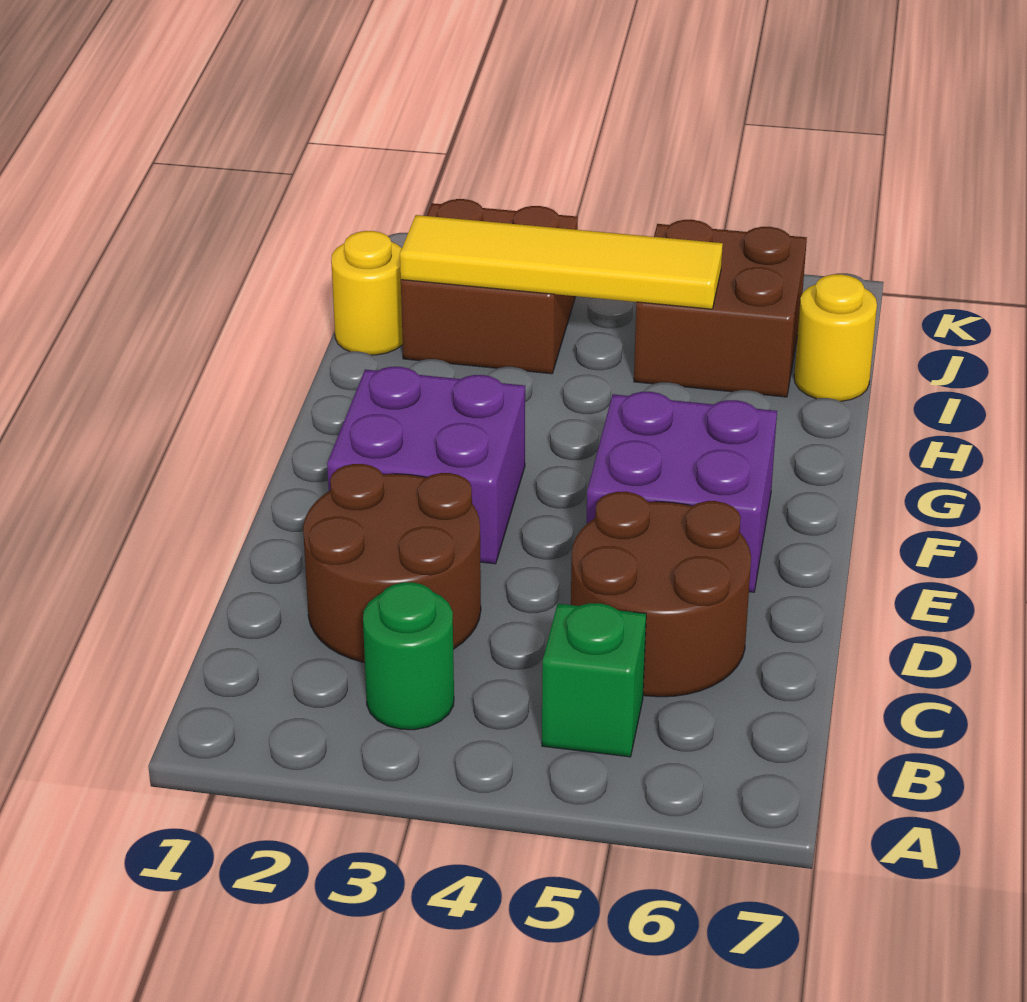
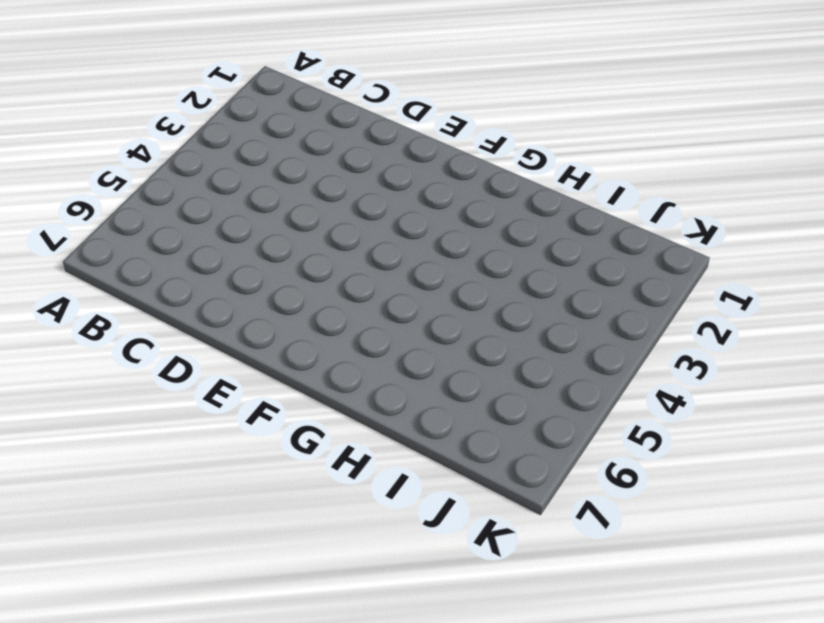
none -> green round brick B3 level 1
none -> green brick B5 level 1

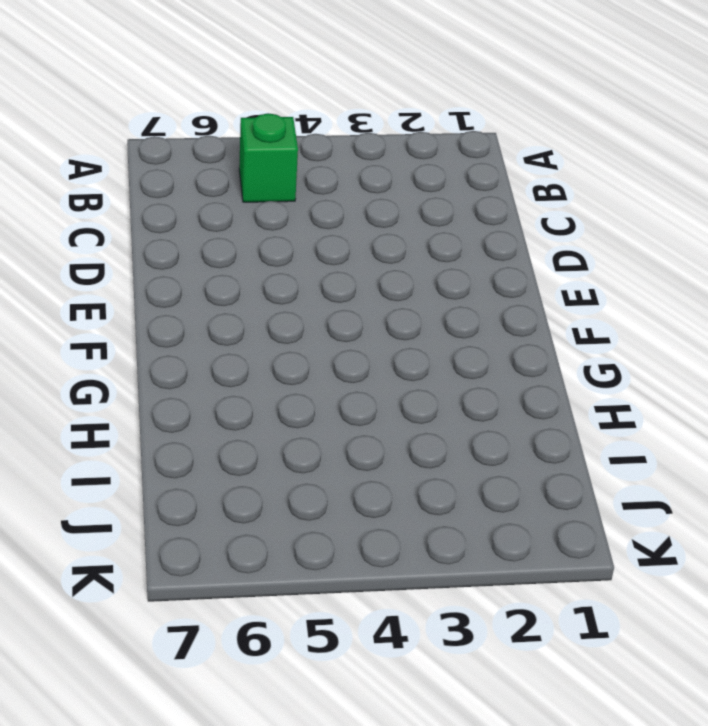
none -> green round brick B3 level 1
none -> brown round brick C2:D3 level 1

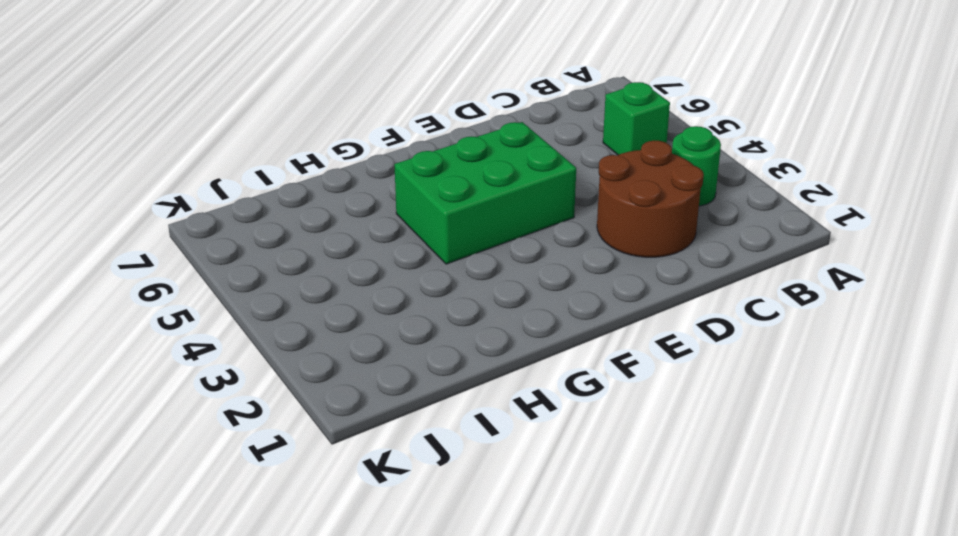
green brick E4:G5 level 1 -> purple brick E5:F6 level 1
none -> brown round brick C5:D6 level 1
none -> purple brick E2:F3 level 1

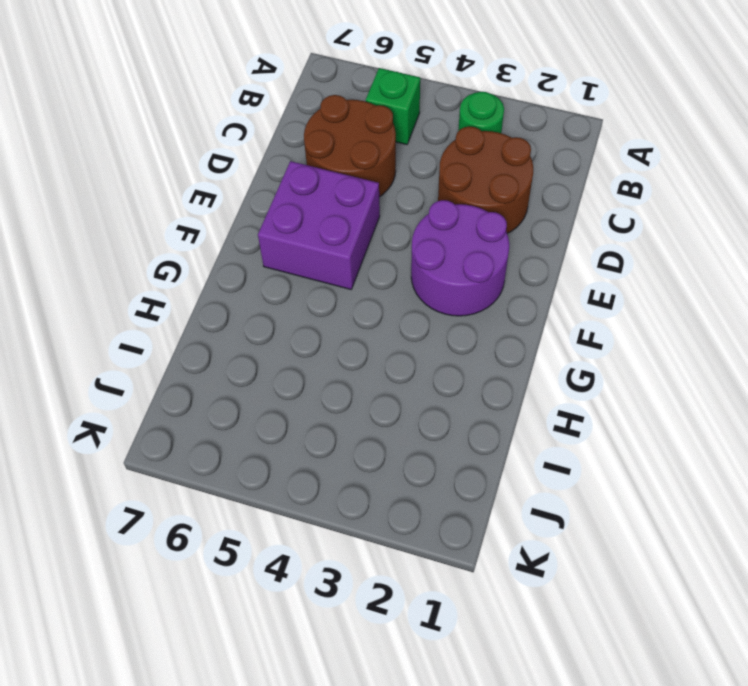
purple round brick E2:F3 level 1 -> purple brick E2:F3 level 1
none -> yellow round brick I1 level 1
none -> brown brick I2:J3 level 1

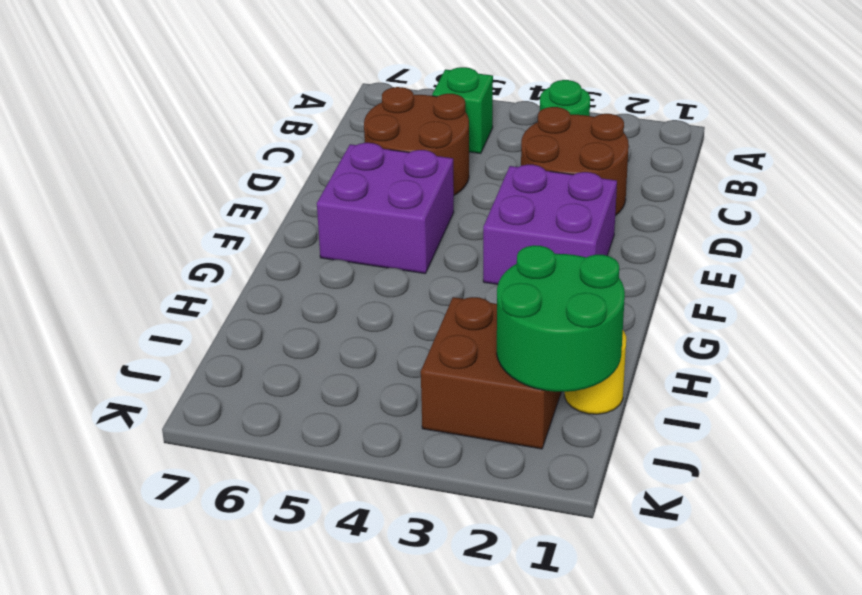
green round brick I1:J2 level 2 -> yellow tile I2:I5 level 2
none -> brown brick I5:J6 level 1
none -> yellow round brick I7 level 1

